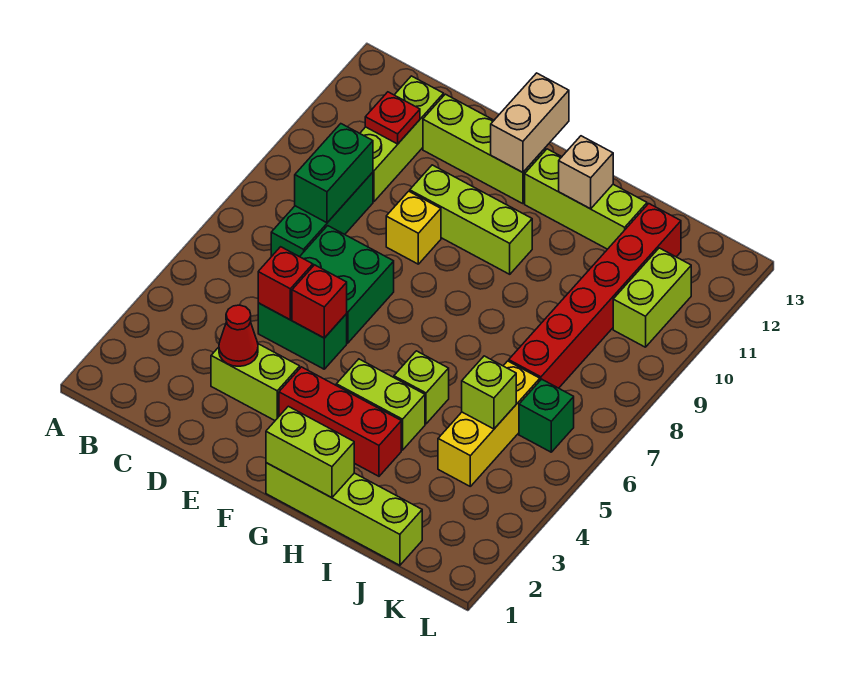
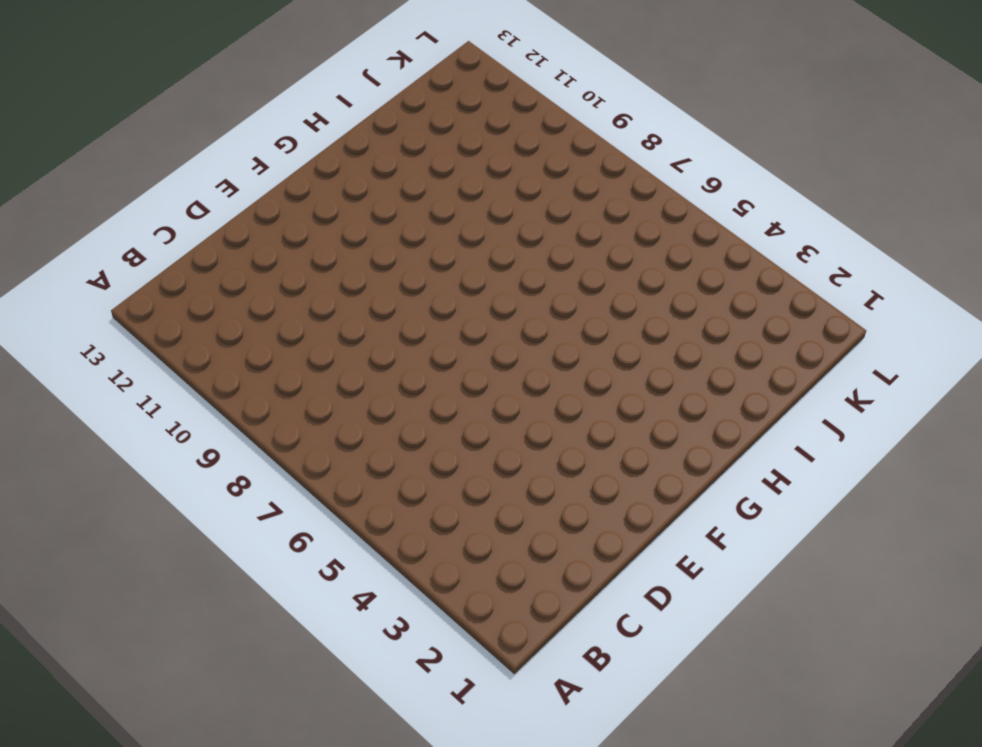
none -> green brick C7:C9 level 1
none -> lime brick C10:C12 level 1
none -> lime brick D3:E3 level 1

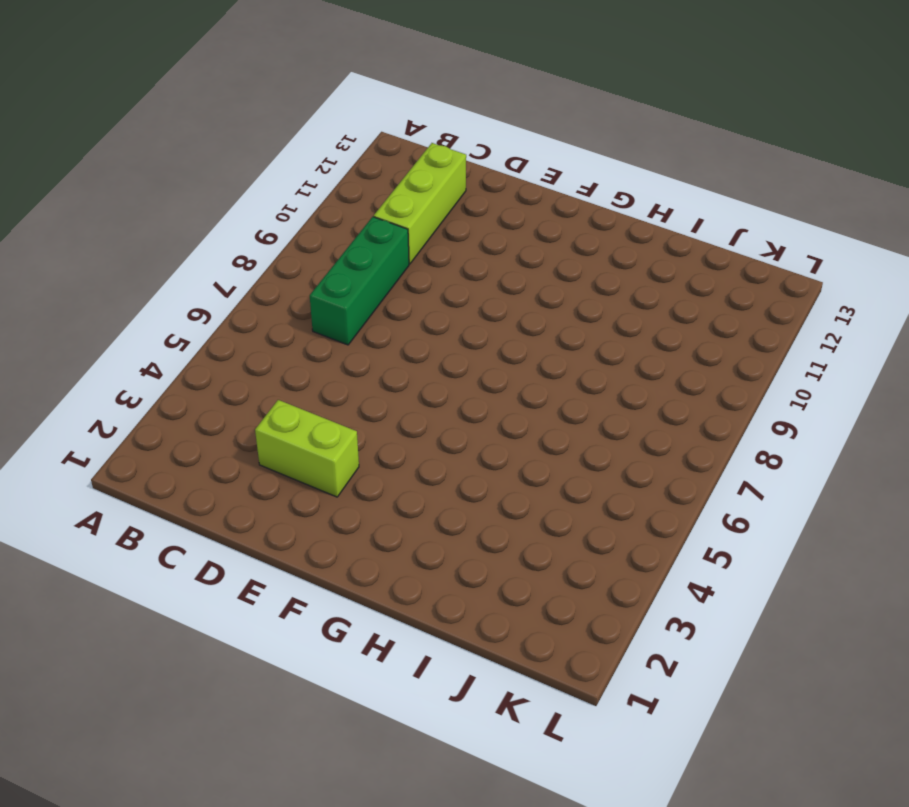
none -> green brick D5:E5 level 1
none -> green brick D6:E7 level 1
none -> lime brick D12:F12 level 1

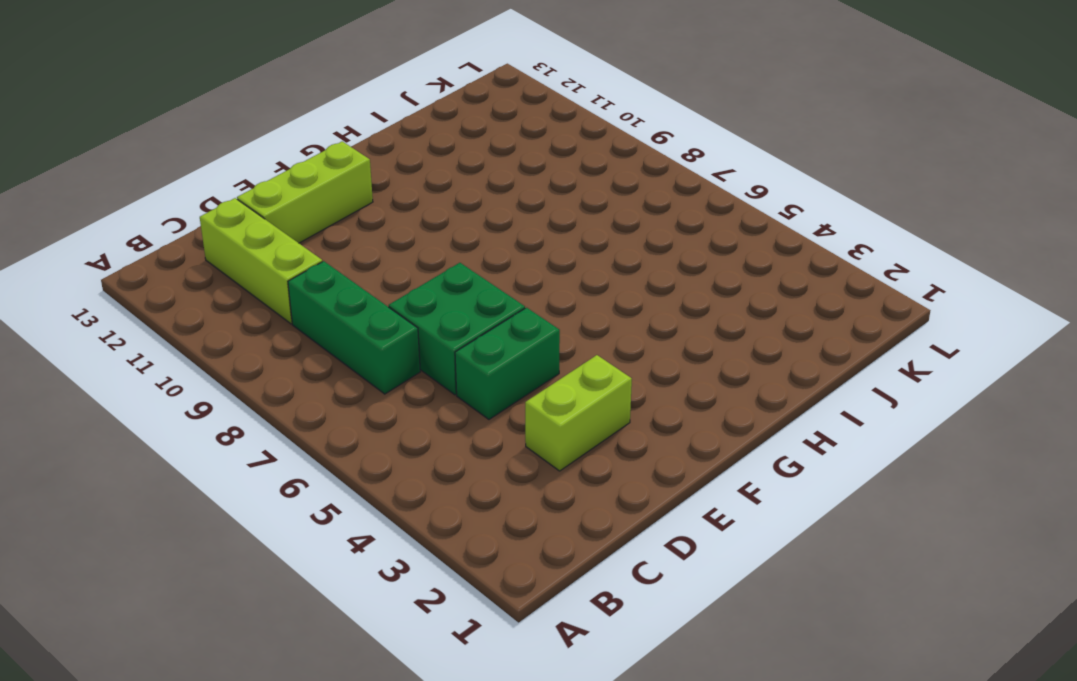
none -> yellow brick E9 level 1
none -> lime brick E10:G10 level 1
none -> red brick F3:H3 level 1

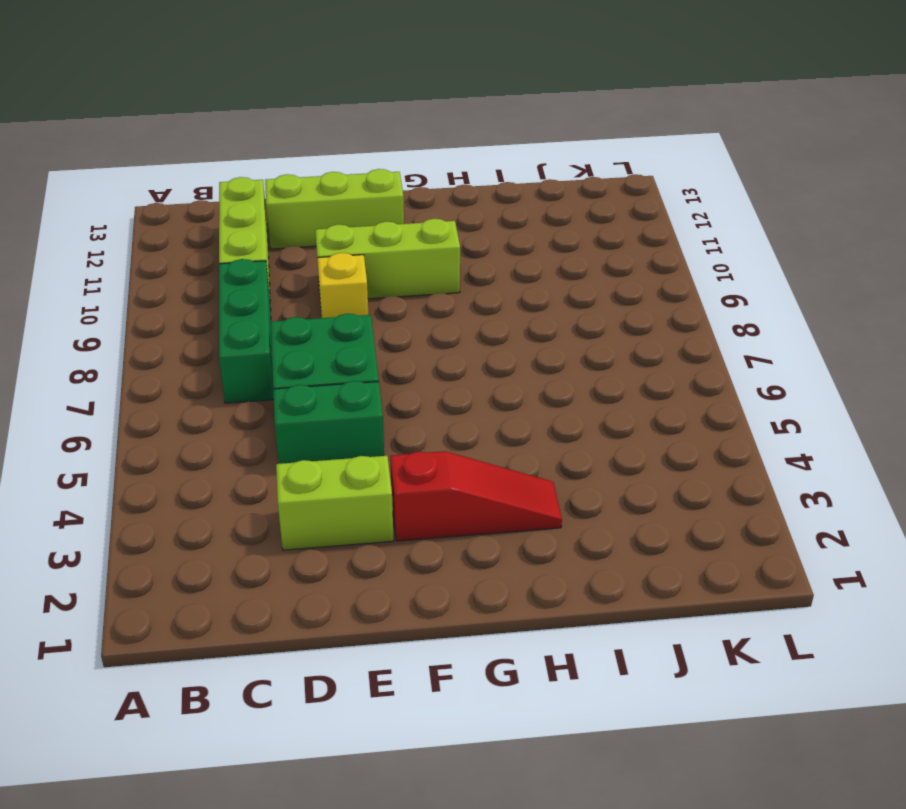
red slope F3:H3 level 1 top F -> red brick F3:H3 level 1
none -> lime brick G1:J1 level 1
none -> lime brick G4:H4 level 1
none -> lime brick G12:I12 level 1

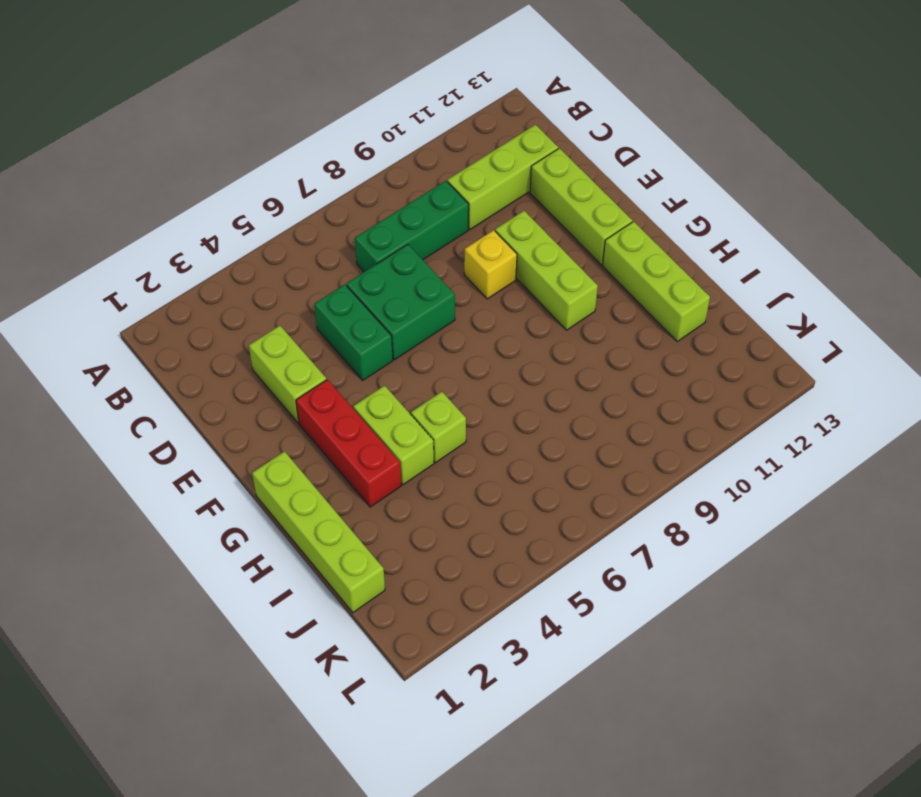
none -> yellow brick J4:J6 level 1
none -> red brick J7:J12 level 1
none -> green brick K6 level 1

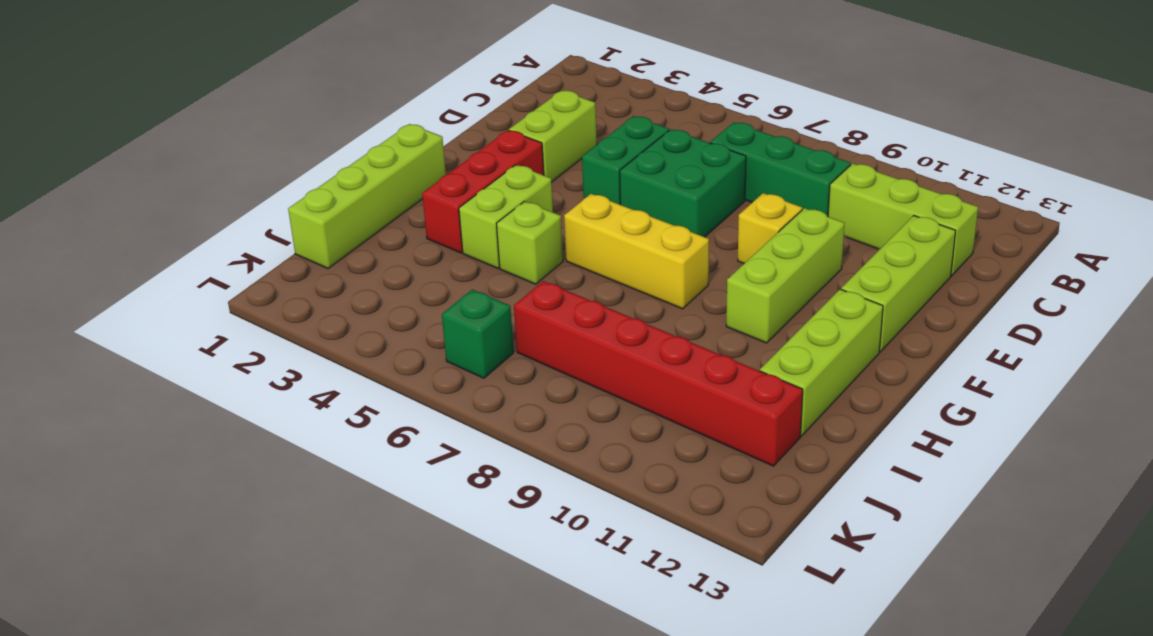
yellow brick G6:G8 level 1 -> yellow brick J4:J6 level 1
none -> lime brick K10:K11 level 1
none -> green brick C8:C9 level 2
none -> red plate C11 level 2

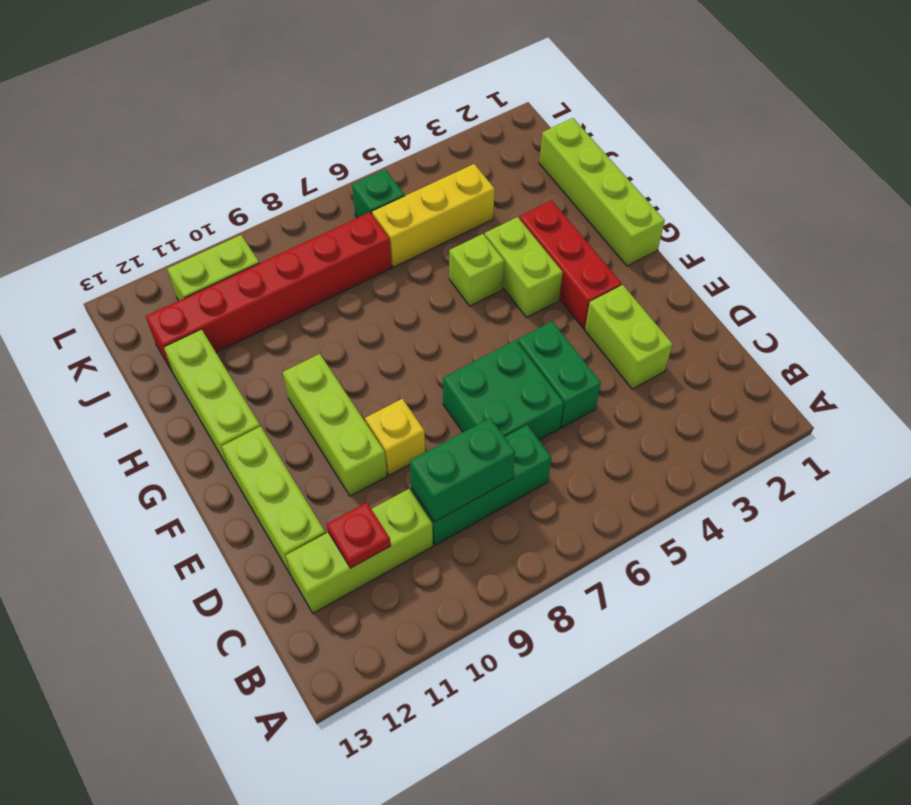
none -> red cone D3 level 2
none -> red brick D5 level 2
none -> red brick E5 level 2

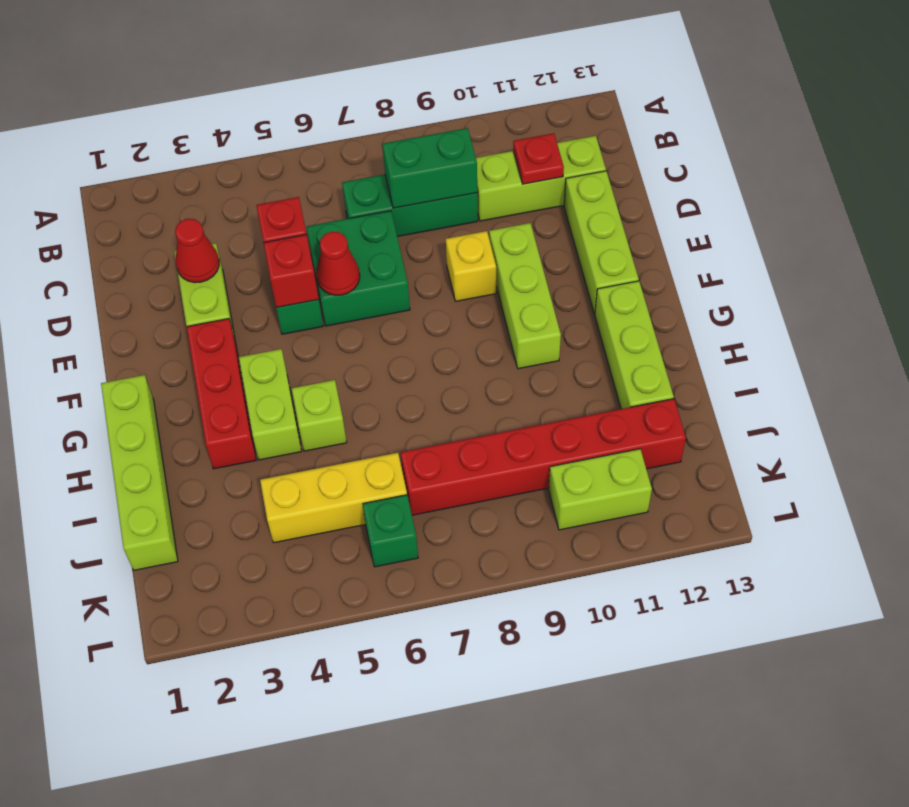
red cone E6 level 2 -> none
none -> tan brick F12:F13 level 2
none -> lime brick G1:H1 level 2
none -> tan brick H12 level 2

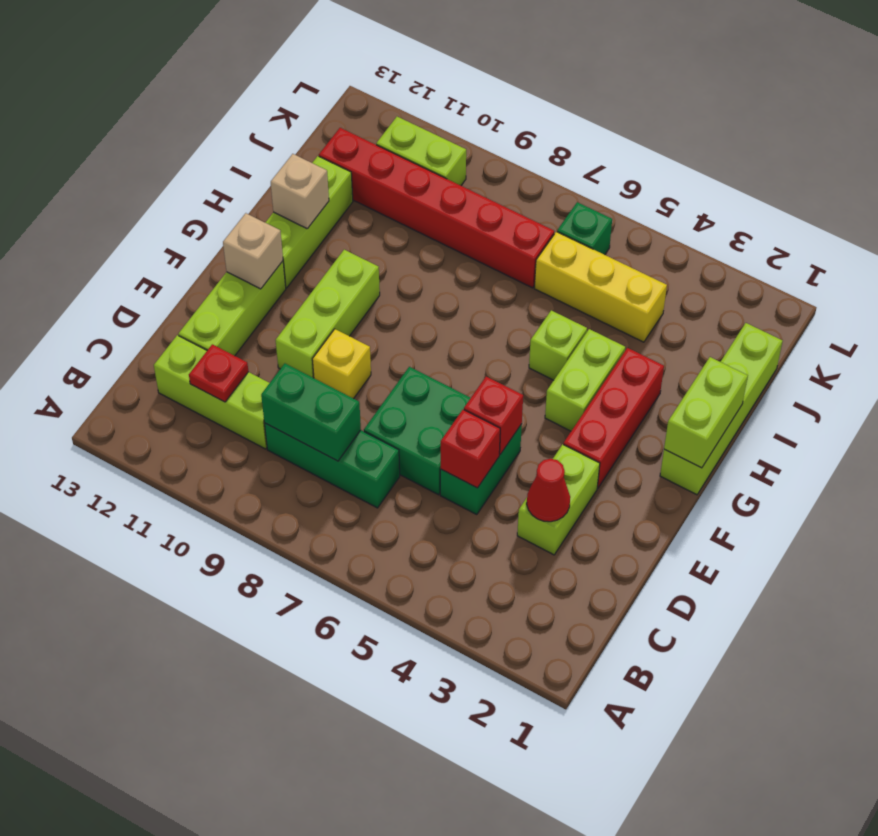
tan brick F12 level 2 -> tan brick F12:F13 level 2
none -> lime brick J5 level 2

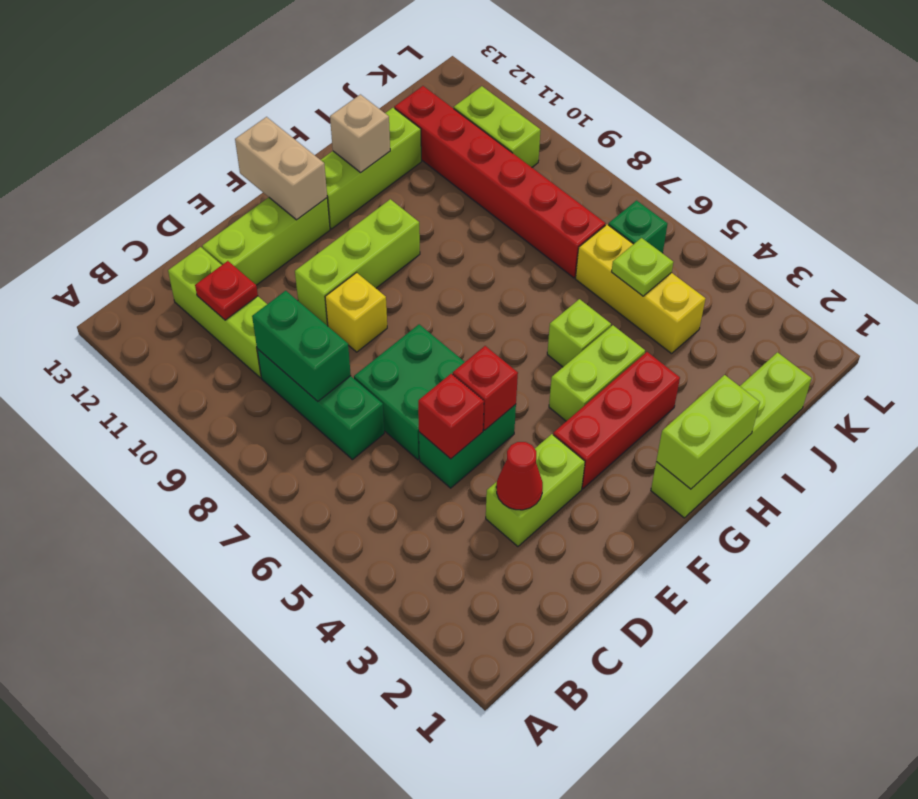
lime plate J5 level 2 -> lime brick J5 level 2

